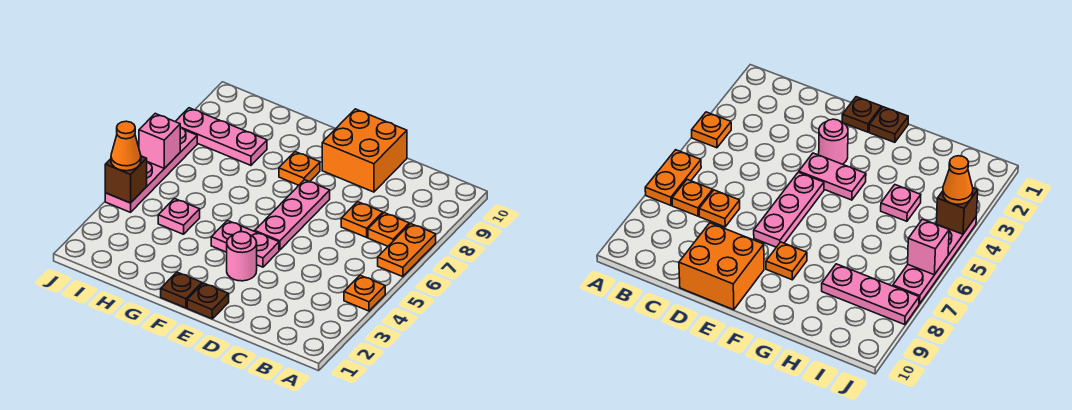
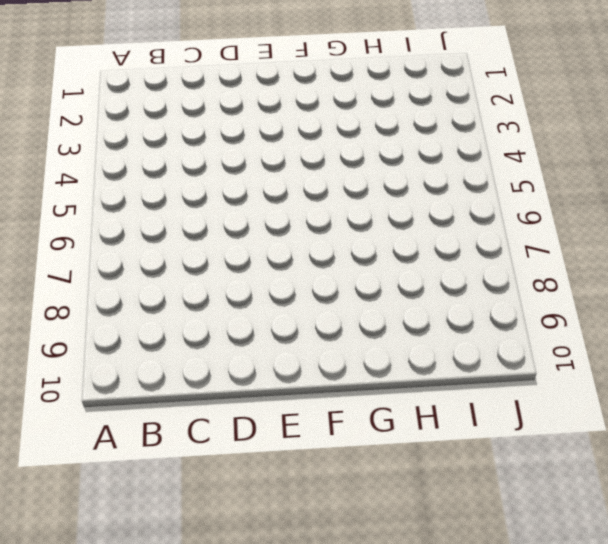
none -> orange plate A4 level 1
none -> orange plate A6:A7 level 1
none -> orange plate B7 level 1

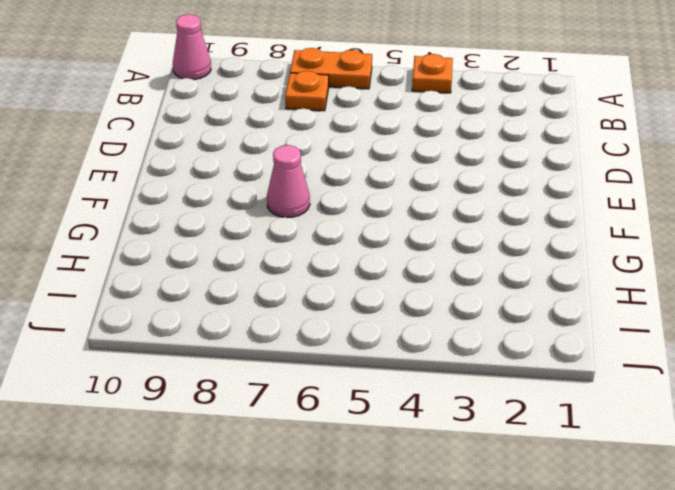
pink cone A10 level 1 -> none
pink cone F7 level 1 -> none
none -> orange plate C7 level 1
none -> orange brick D9:E10 level 1
none -> brown plate E1 level 1

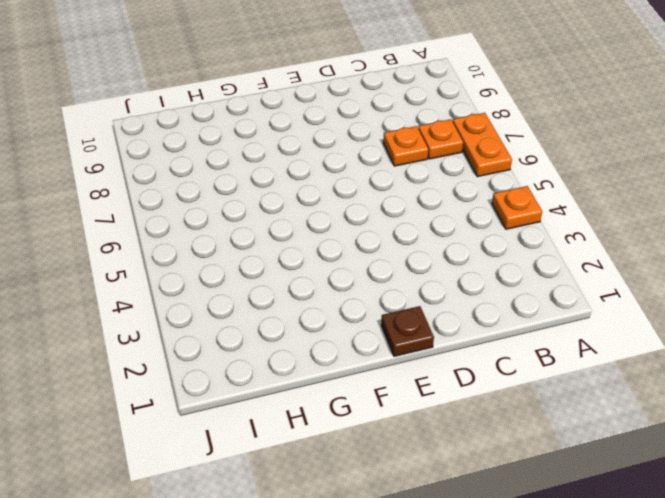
none -> orange brick D9:E10 level 1
none -> pink round brick E3 level 1
none -> pink plate E4:F4 level 1

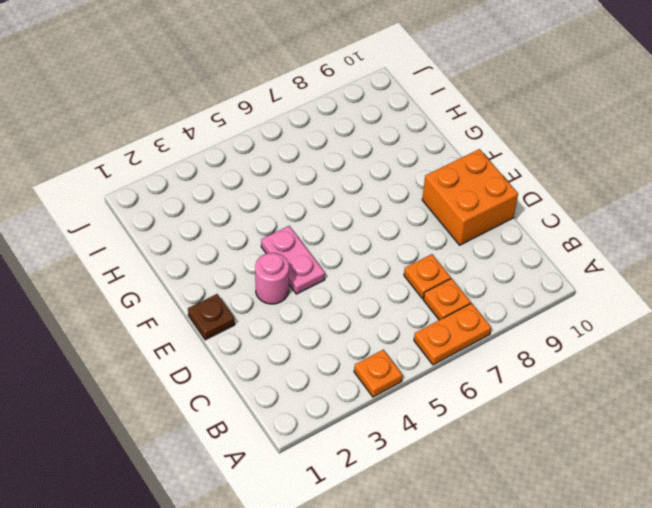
none -> pink plate E5:E7 level 1
none -> brown plate F1 level 1
none -> orange plate F8 level 1

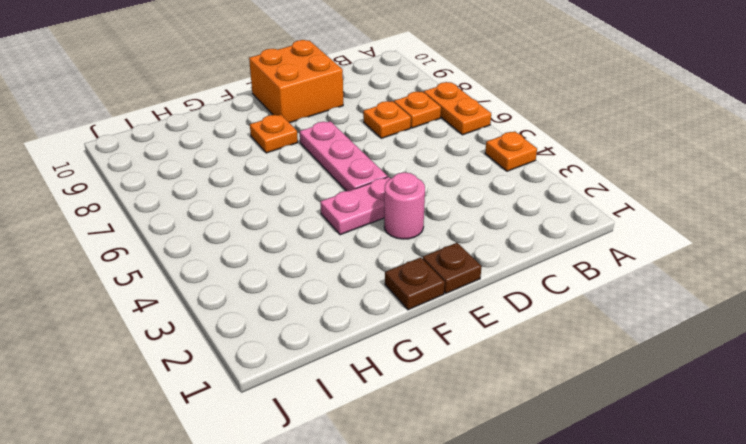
none -> pink plate H4 level 1
none -> pink plate H8:J8 level 1
none -> pink plate J4:J7 level 1

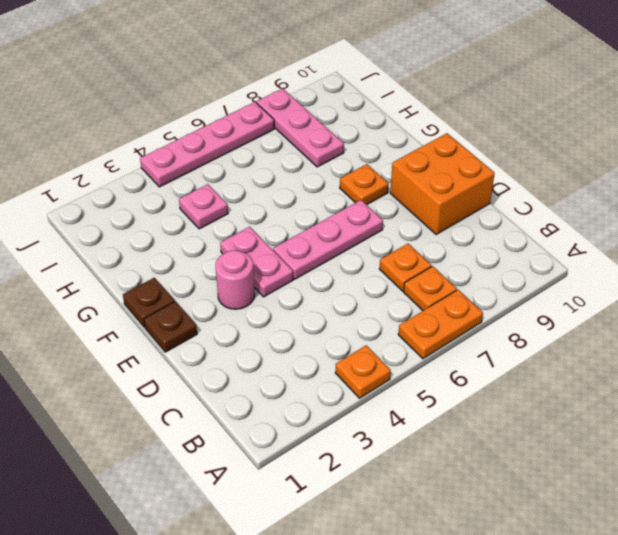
none -> brown brick J4 level 2
none -> pink brick J6 level 2
none -> orange cone J4 level 3

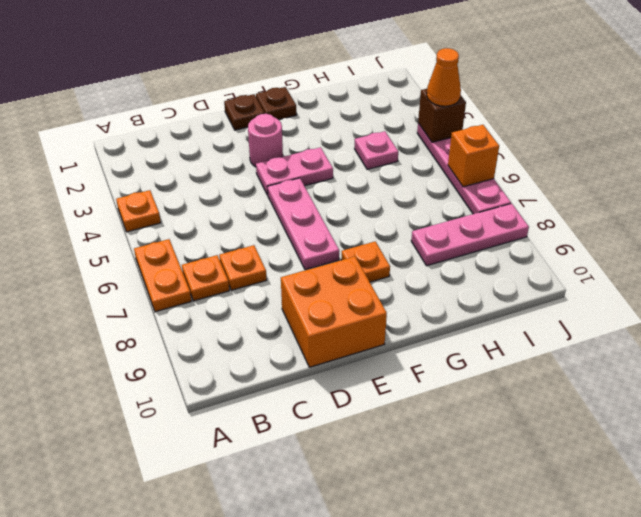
orange brick J6 level 2 -> pink brick J6 level 2

